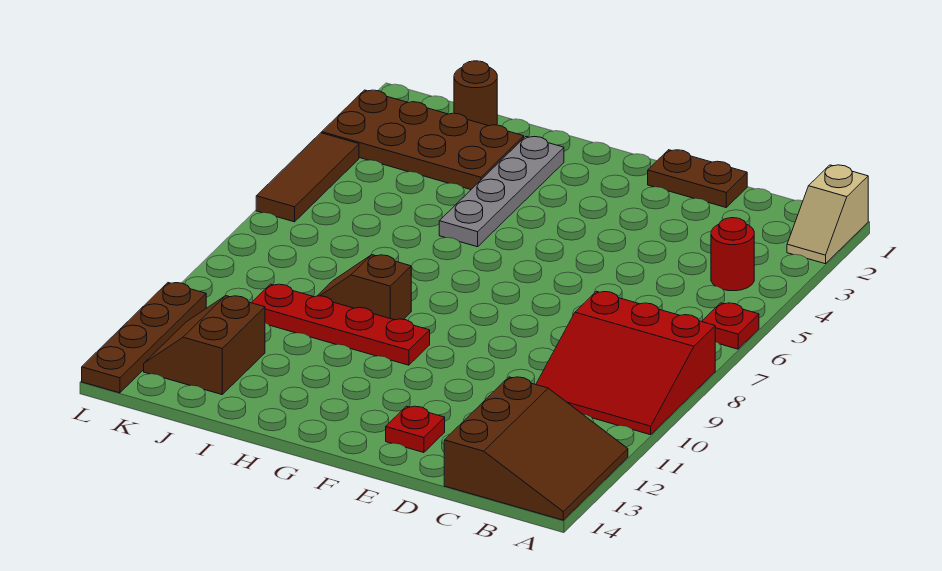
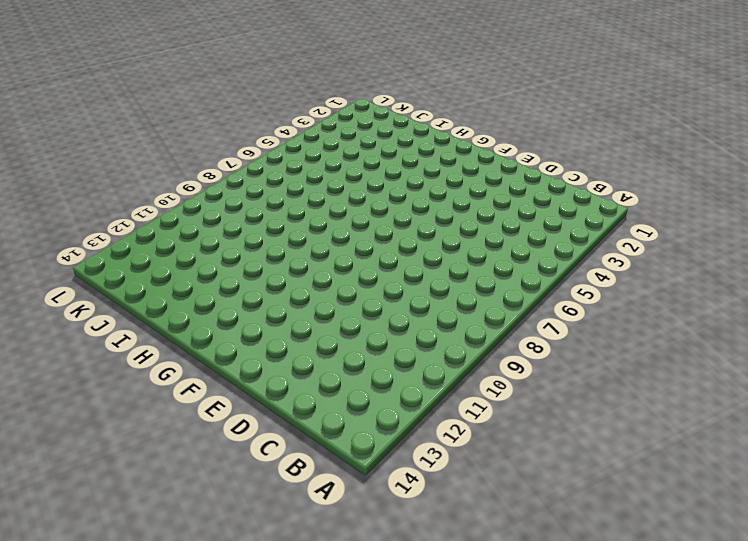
none -> tan slope A1:A2 level 1 top 1
none -> red plate A6 level 1
none -> red slope A8:C10 level 1 top 8

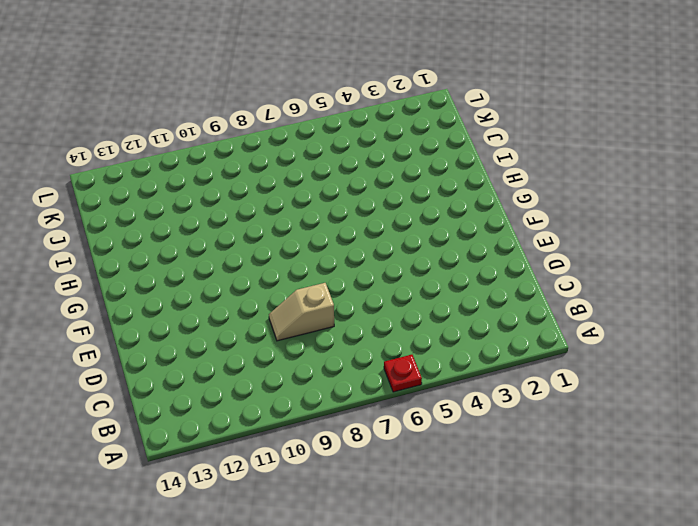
tan slope D8:D9 level 1 top 8 -> tan slope A1:A2 level 1 top 1
none -> red slope A8:C10 level 1 top 8
none -> brown slope A12:C14 level 1 top C
none -> red round brick B4 level 1

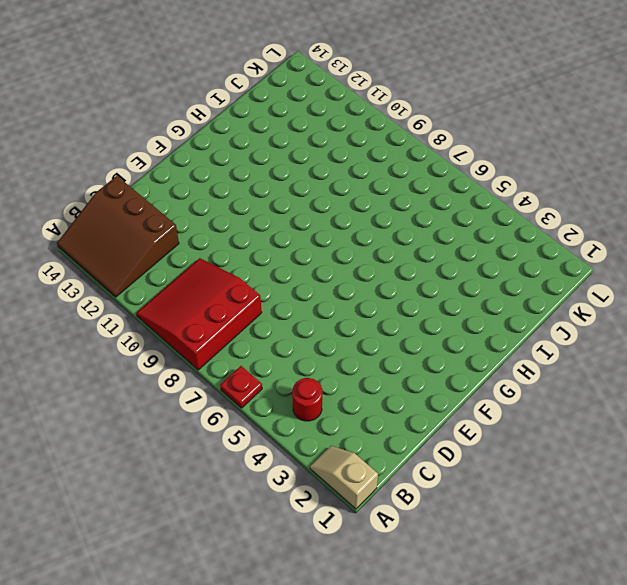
none -> brown plate D1:E1 level 1
none -> red plate E13 level 1
none -> red plate G10:J10 level 1

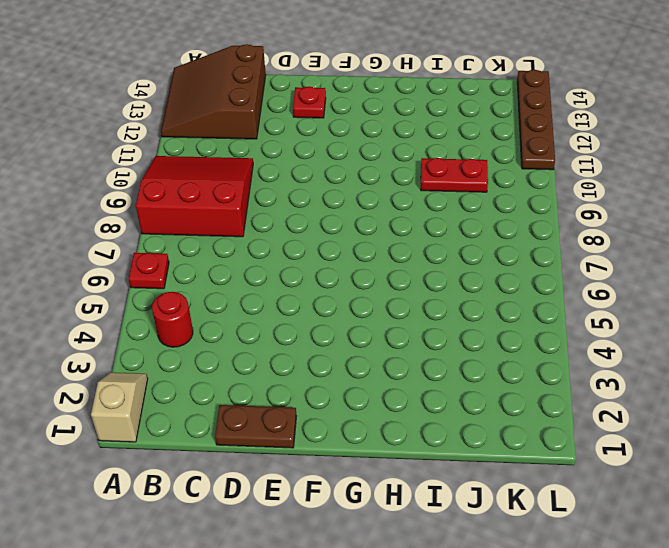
red plate I10:J10 level 1 -> red plate G10:J10 level 1
none -> grey plate H2:H5 level 1
none -> brown slope H9:I9 level 1 top H
none -> brown plate I2:L3 level 1

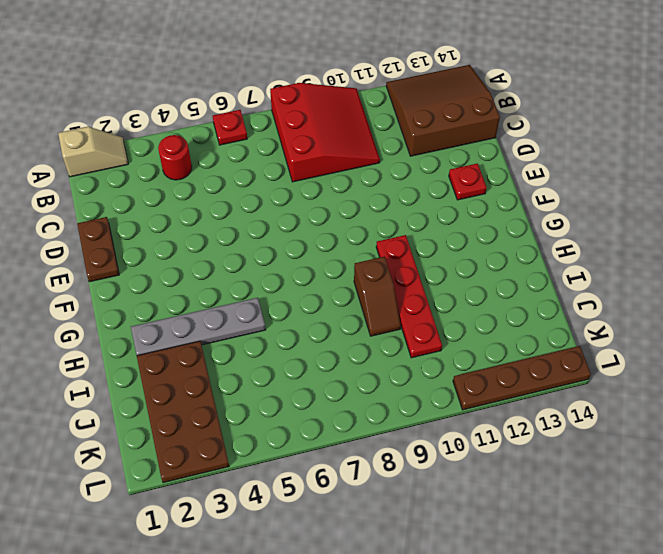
none -> brown round brick J1 level 1
none -> brown slope J12:K13 level 1 top J
none -> brown tile L4:L6 level 1

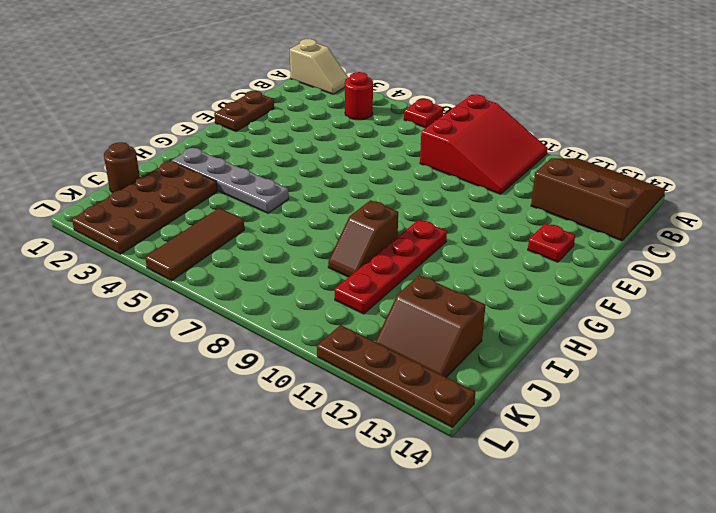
brown tile J5:L5 level 1 -> brown tile L4:L6 level 1

